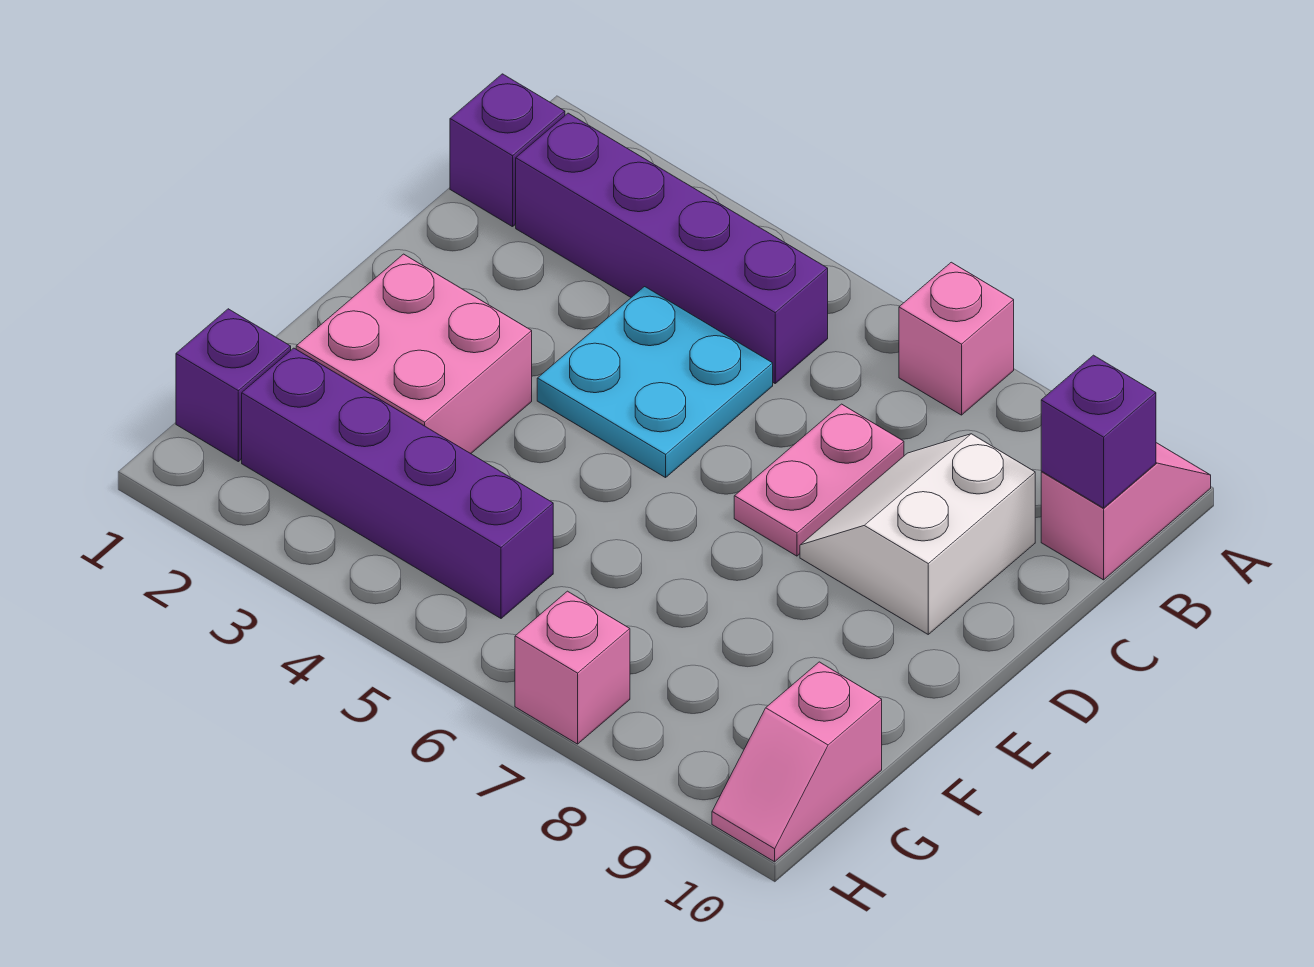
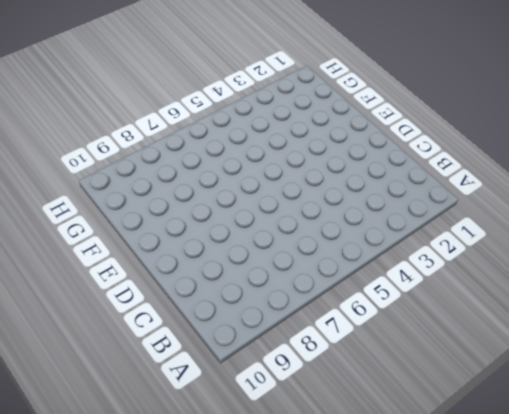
none -> pink brick A7 level 1
none -> pink slope A10:B10 level 1 top B
none -> purple brick B1 level 1

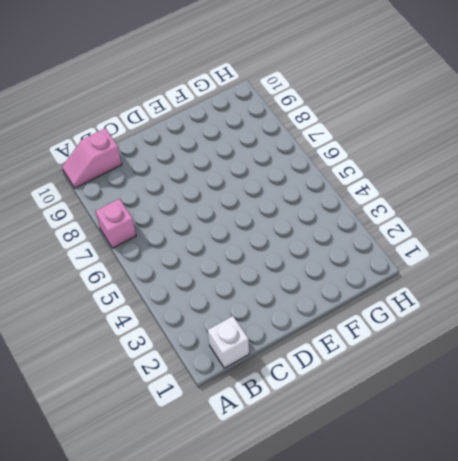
white brick B1 level 1 -> purple brick B1 level 1
none -> purple brick B2:B5 level 1
none -> cyan plate C4:D5 level 1
none -> pink plate C7:D7 level 1

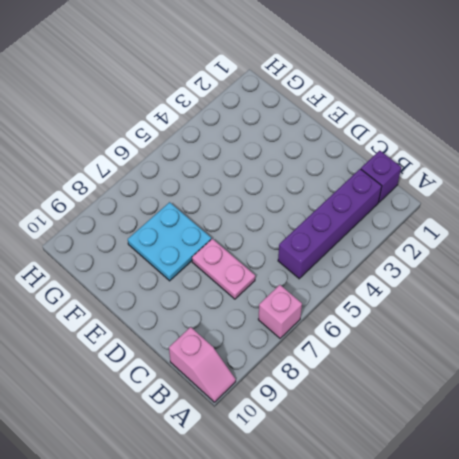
cyan plate E7:F8 level 1 -> cyan plate C4:D5 level 1
none -> white slope C8:D9 level 1 top 9
none -> pink brick E2:F3 level 1
none -> purple brick G1 level 1

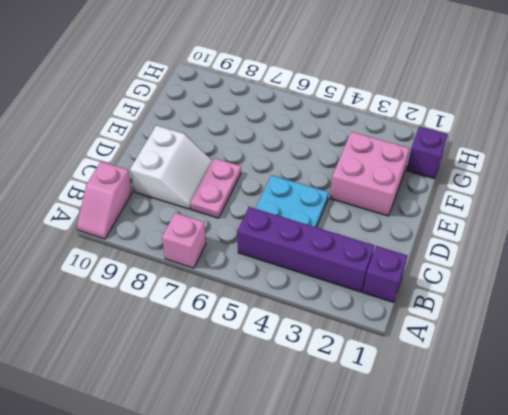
none -> purple brick G2:G5 level 1
none -> pink slope G10:H10 level 1 top G
none -> pink brick H7 level 1

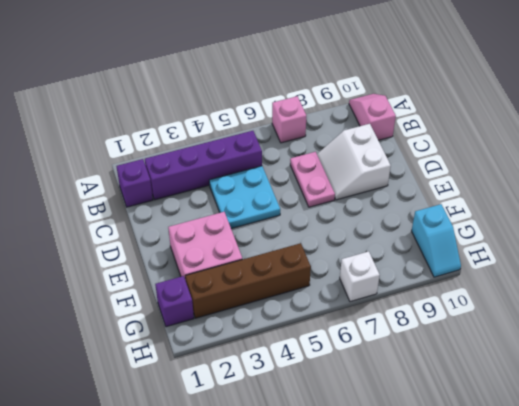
brown brick G2:G5 level 1 -> purple brick G2:G5 level 1
cyan slope G10:H10 level 1 top G -> pink slope G10:H10 level 1 top G
white brick H7 level 1 -> pink brick H7 level 1
none -> purple brick B10 level 2

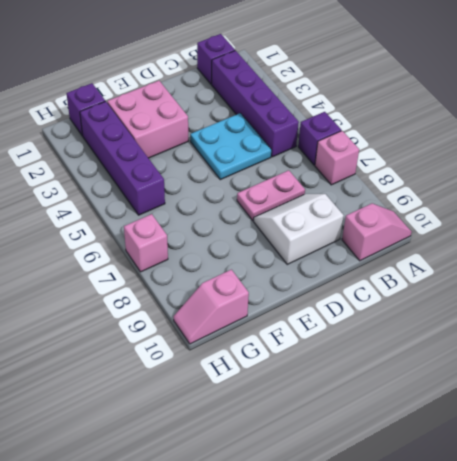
purple brick A6 level 1 -> purple brick B10 level 2

